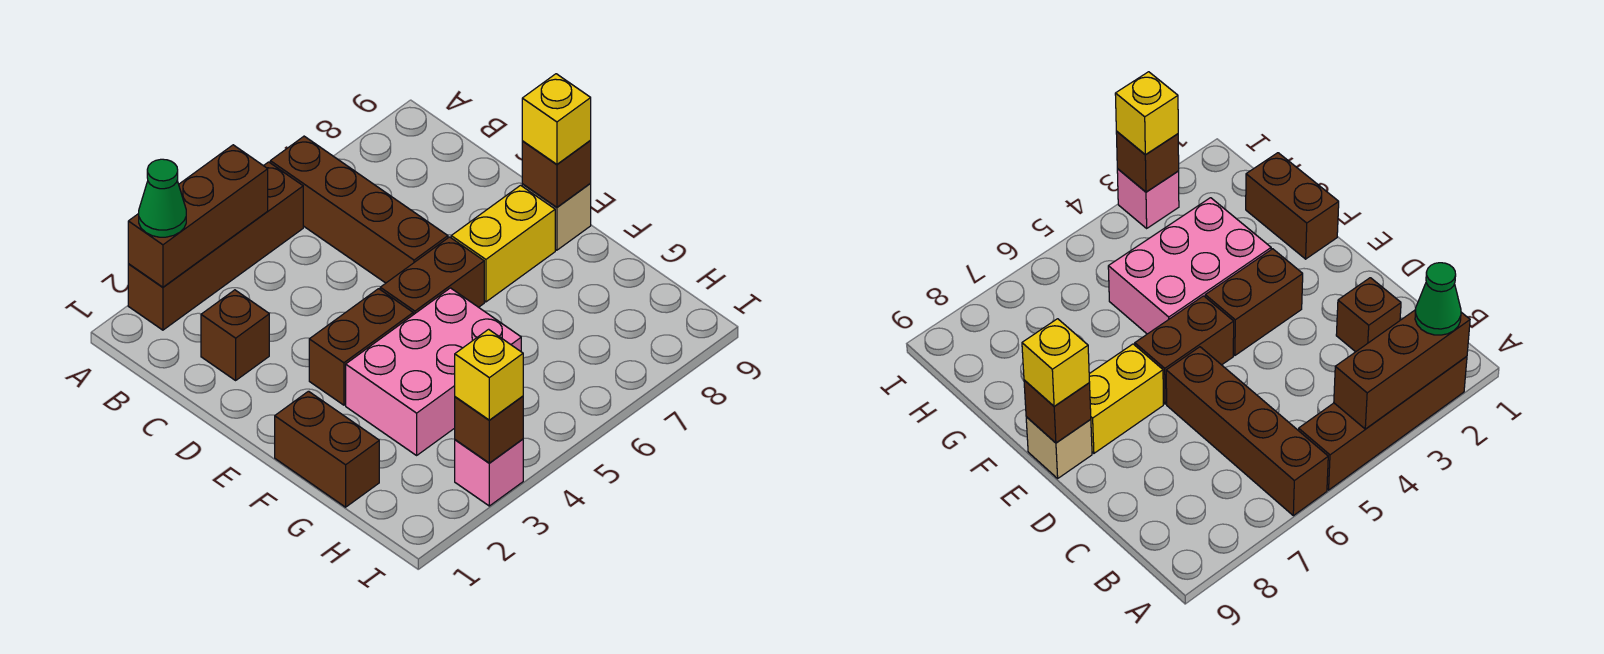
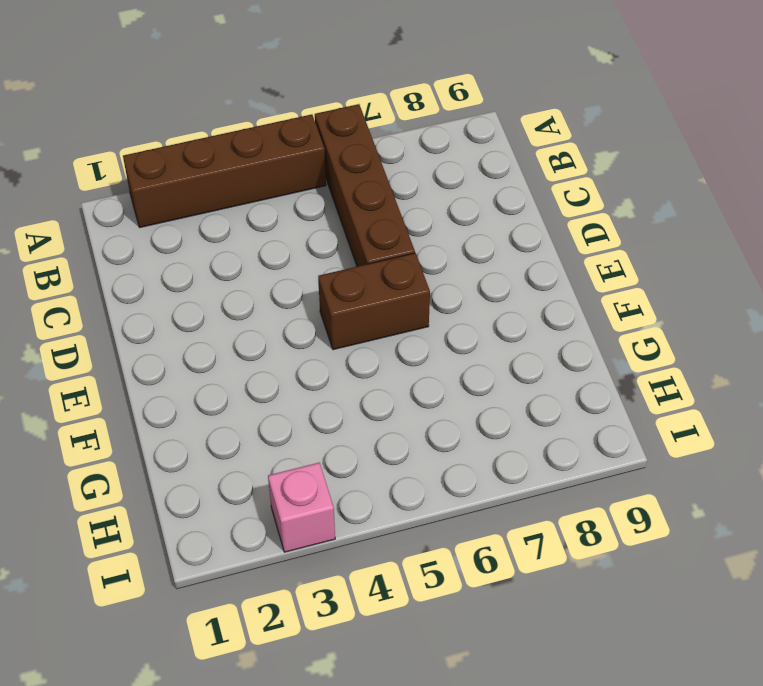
none -> brown brick C2 level 1
none -> brown brick E3:E4 level 1
none -> yellow brick E7:E8 level 1

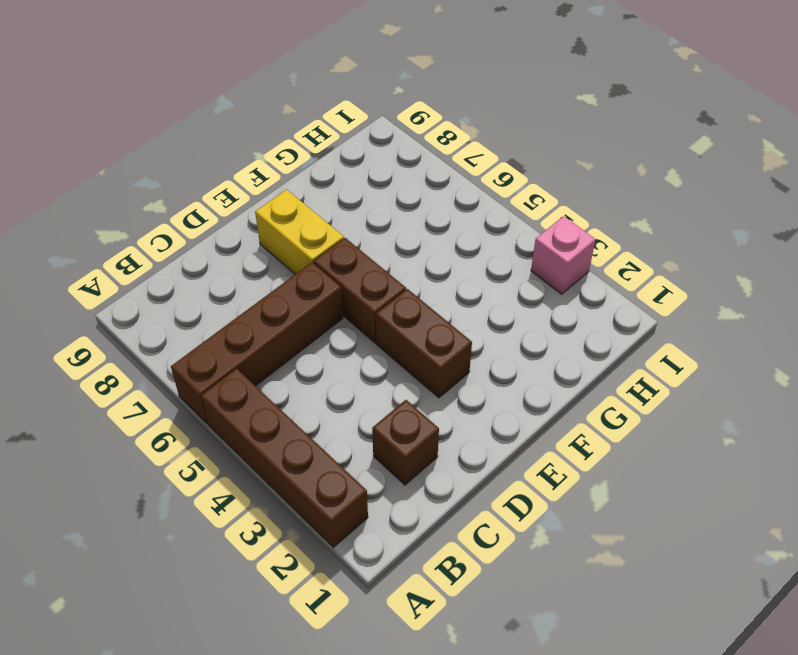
none -> tan brick E9 level 1
none -> brown brick F1:G1 level 1
none -> pink brick F3:G5 level 1

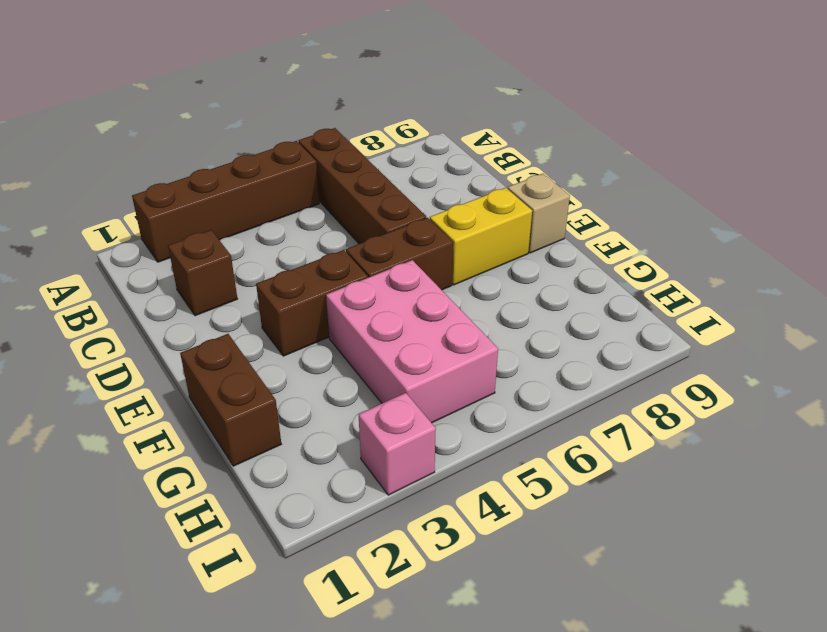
pink brick F4:H5 level 1 -> pink brick F3:G5 level 1
none -> brown brick A2:A4 level 2
none -> brown brick E9 level 2
none -> brown brick I3 level 2

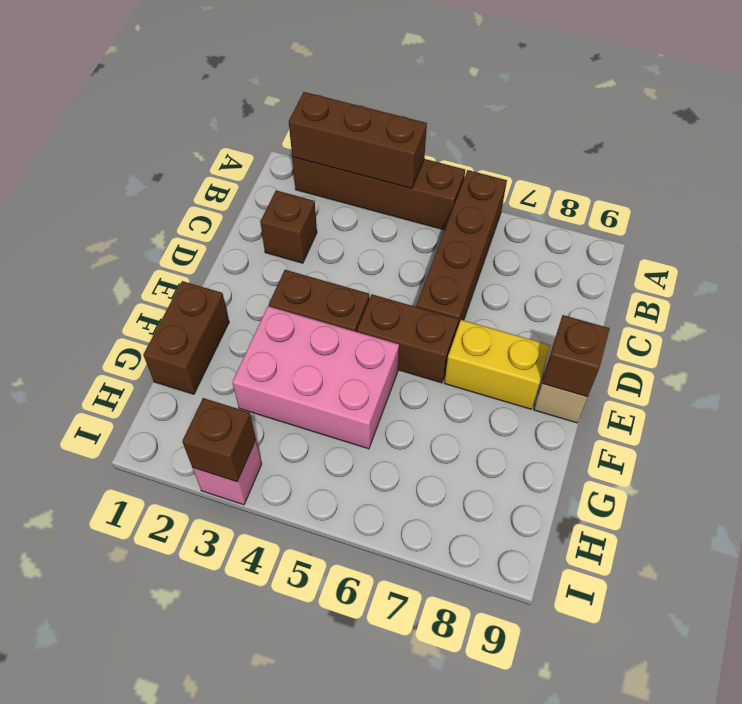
none -> green cone A2 level 3
none -> yellow brick E9 level 3
none -> yellow brick I3 level 3

